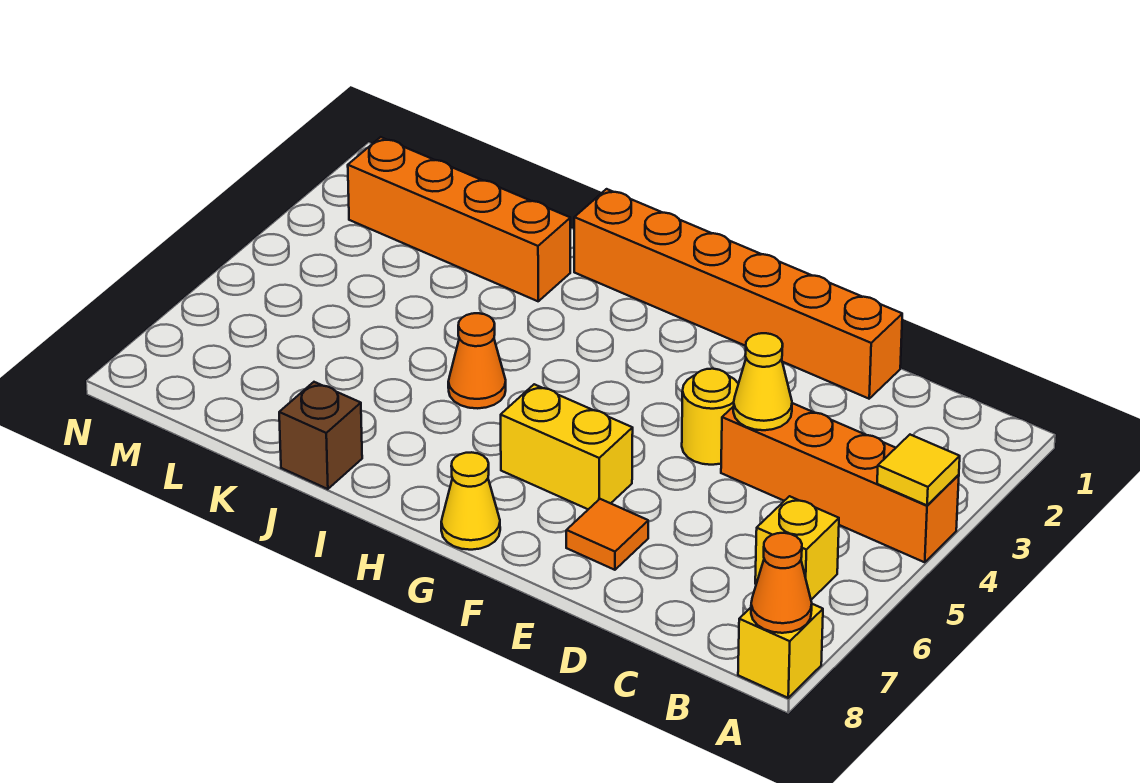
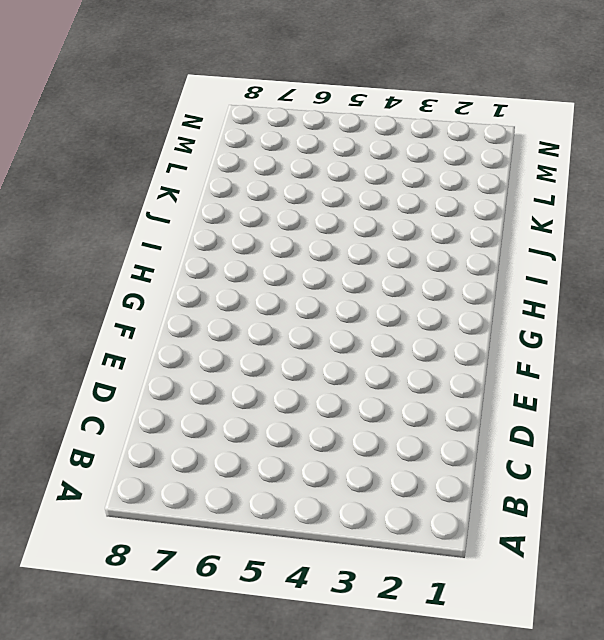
none -> orange brick A4:D4 level 1
none -> yellow brick A8 level 1
none -> yellow brick B6 level 1

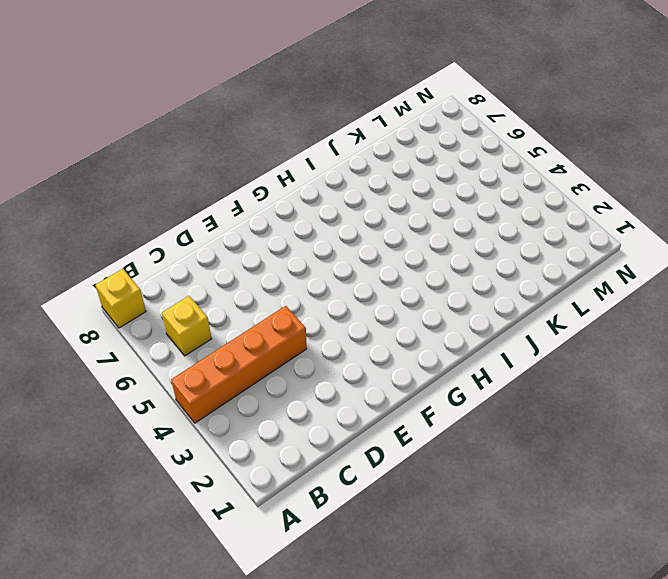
none -> orange brick D1:I1 level 1
none -> yellow round brick E4 level 1
none -> orange tile E7 level 1

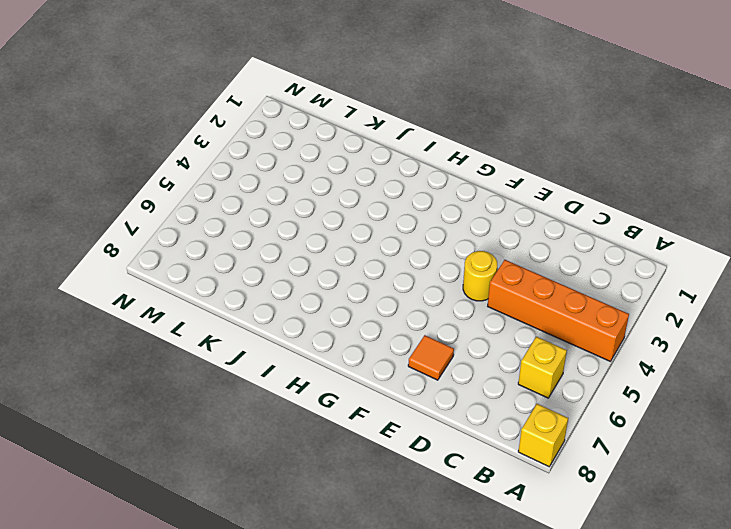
none -> orange brick D1:I1 level 1
none -> yellow brick F6:G6 level 1
none -> yellow cone G8 level 1

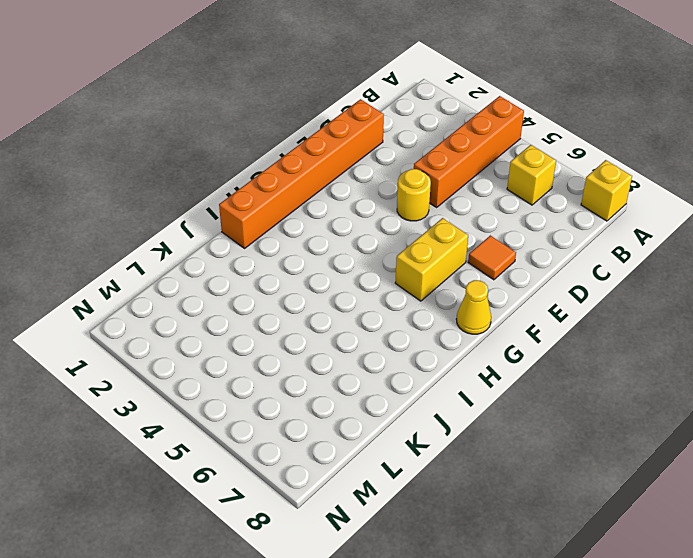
none -> orange cone I5 level 1
none -> orange brick J2:M2 level 1
none -> brown brick J8 level 1

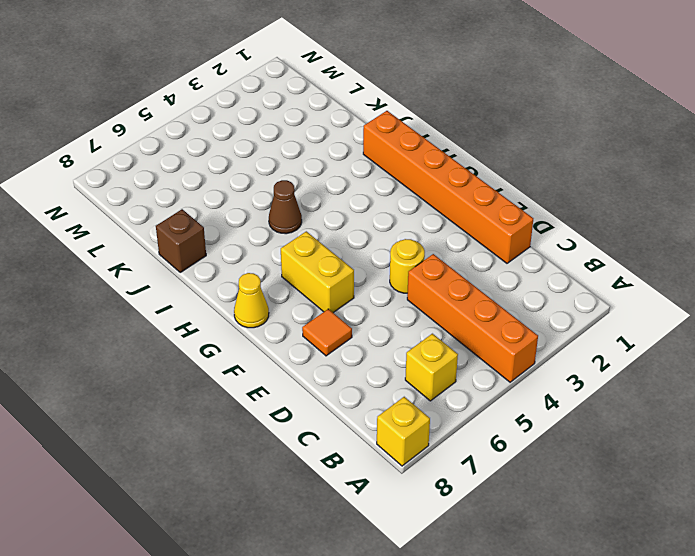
brown cone I5 level 1 -> orange cone I5 level 1
none -> orange brick J2:M2 level 1
none -> yellow tile A4 level 2
none -> orange cone A8 level 2

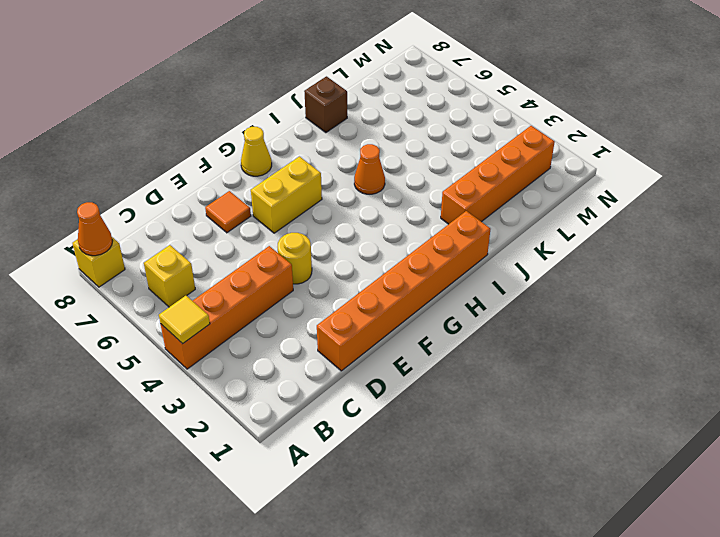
none -> yellow cone D4 level 2

